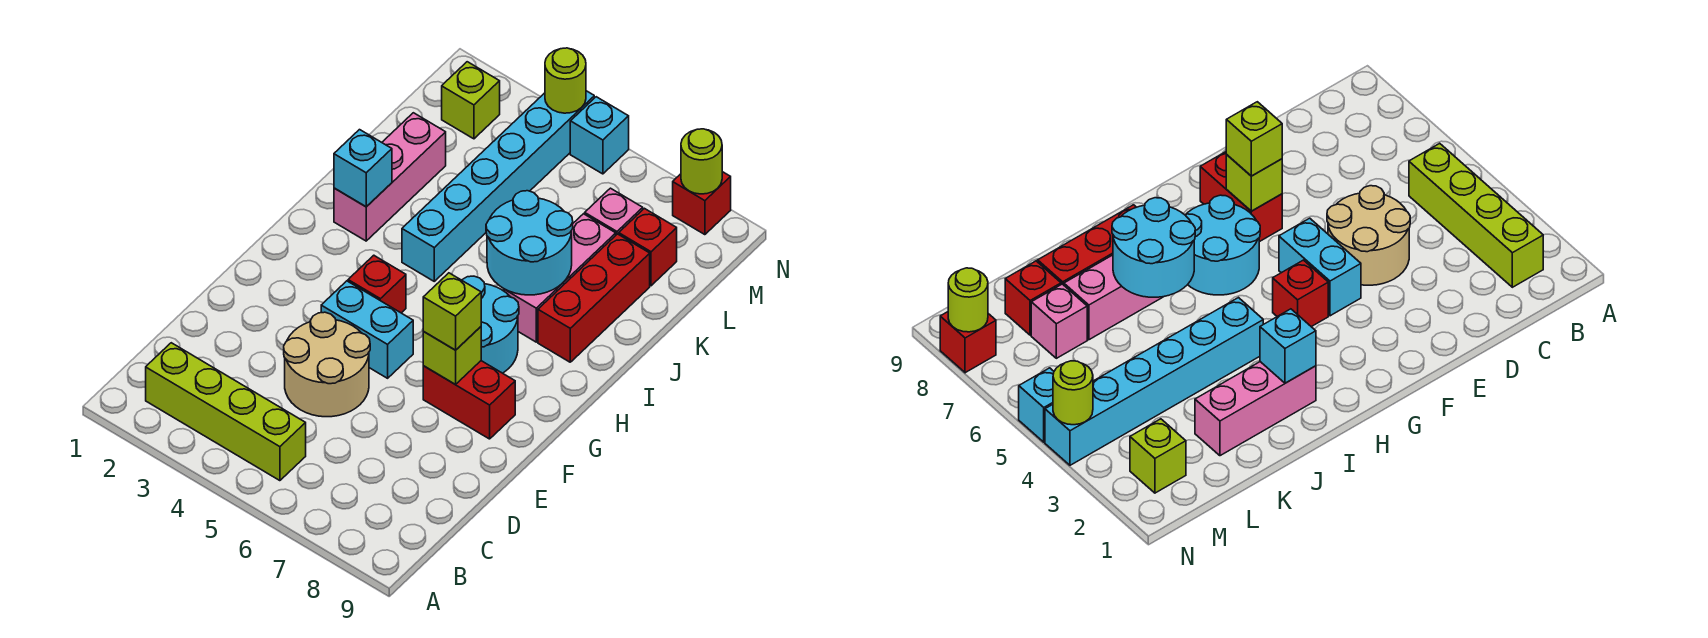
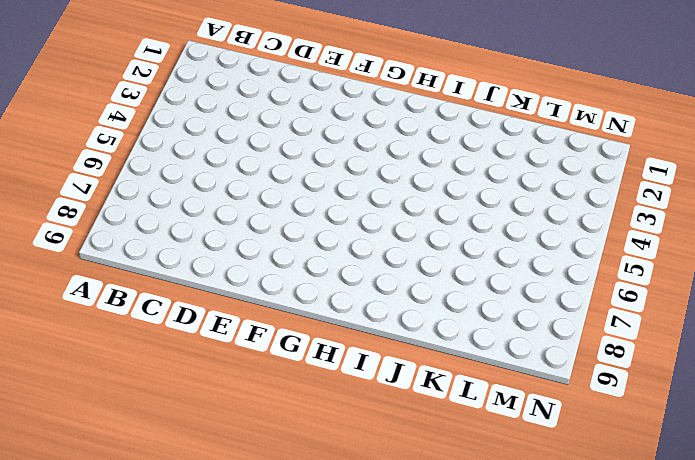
none -> lime brick B2:B5 level 1
none -> tan round brick D4:E5 level 1
none -> cyan brick F4:F5 level 1

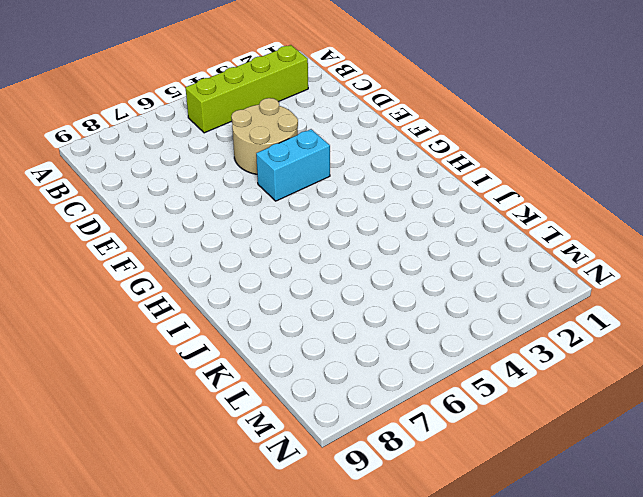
none -> red brick F7:F8 level 1
none -> red brick G4 level 1
none -> cyan round brick G6:H7 level 1

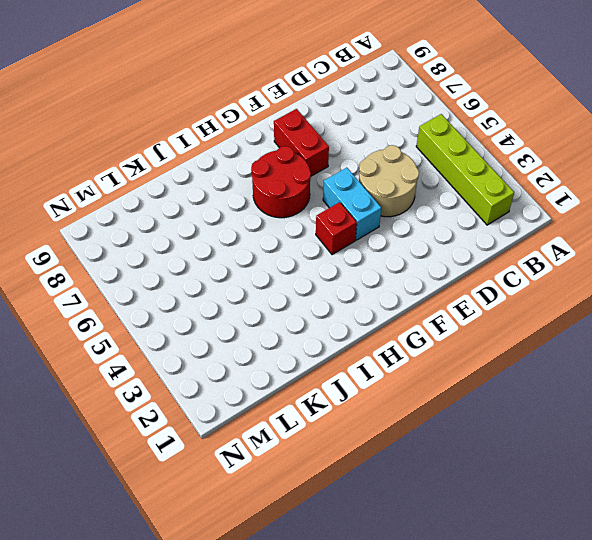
red round brick G6:H7 level 1 -> cyan round brick G6:H7 level 1
none -> pink brick I2:K2 level 1
none -> cyan brick I4:N4 level 1
none -> pink brick I7:K7 level 1

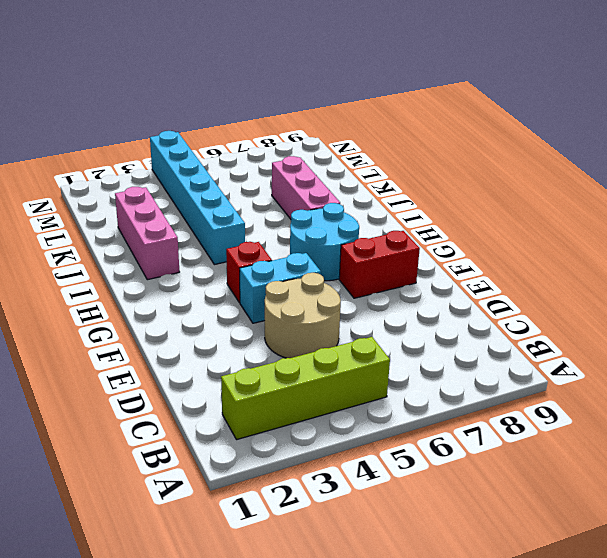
none -> red brick I8:K8 level 1
none -> pink brick L7 level 1
none -> red brick L8 level 1

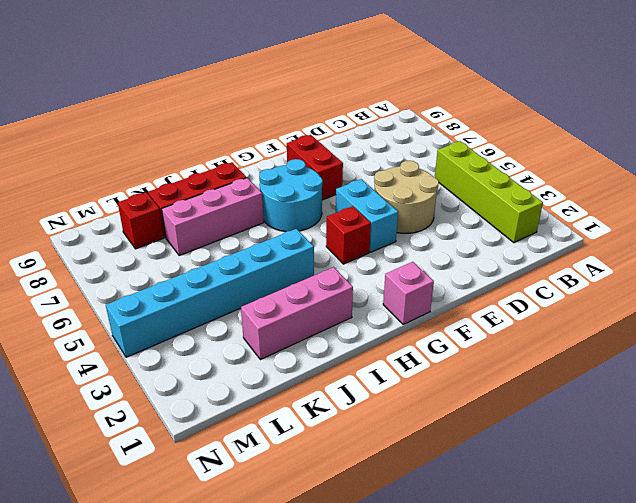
pink brick G1 level 1 -> pink brick L7 level 1
none -> lime brick M2 level 1
none -> cyan brick N5 level 1
none -> red brick N8 level 1

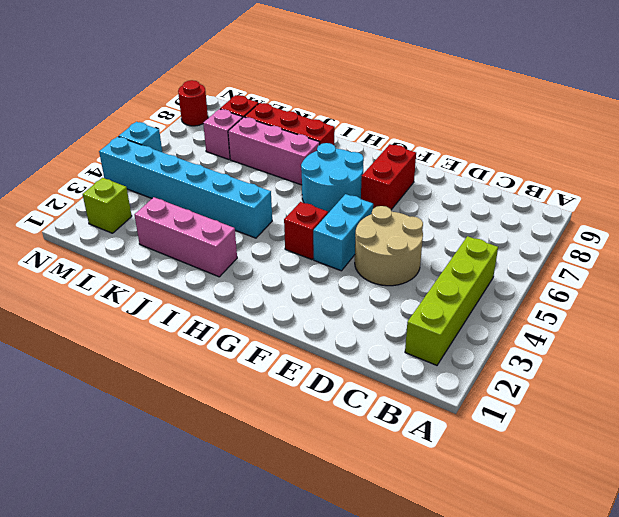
red round brick N8 level 1 -> red brick N8 level 1
none -> lime brick F7 level 2
none -> cyan brick I2 level 2
none -> cyan round brick I6:J7 level 2

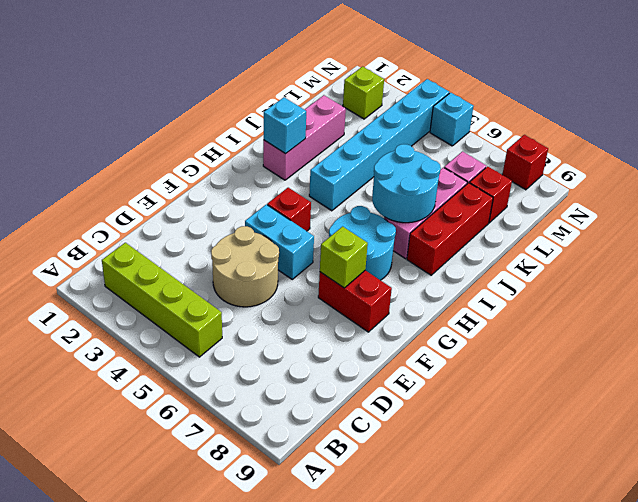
none -> lime round brick N4 level 2
none -> lime round brick N8 level 2
none -> lime brick F7 level 3

